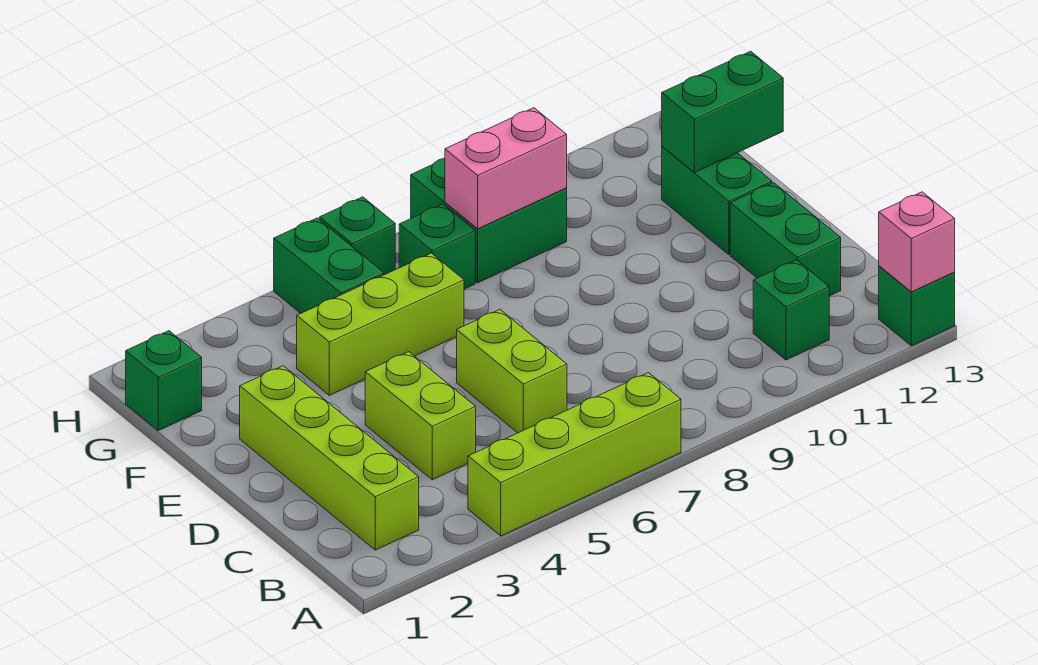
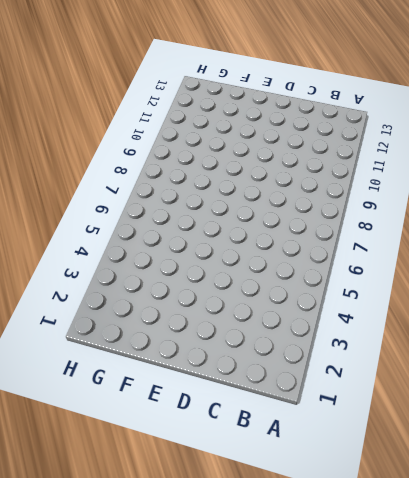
none -> lime brick A4:A7 level 1
none -> green brick A13 level 1
none -> lime brick B2:E2 level 1

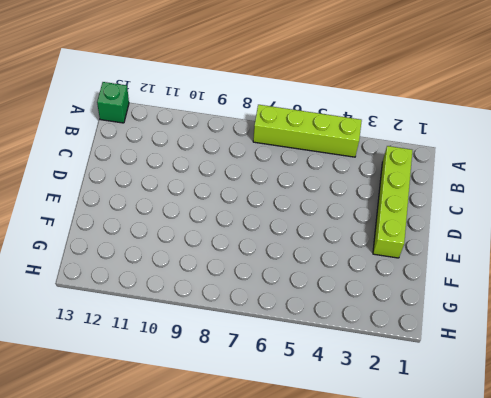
none -> green brick B11 level 1
none -> lime brick C4:D4 level 1
none -> lime brick C6:D6 level 1

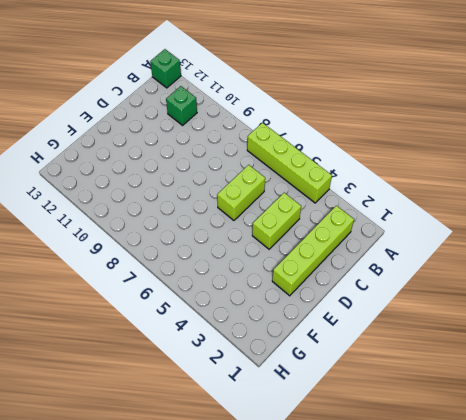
none -> green brick C12:D12 level 1
none -> green brick E12:F12 level 1
none -> lime brick F4:F6 level 1

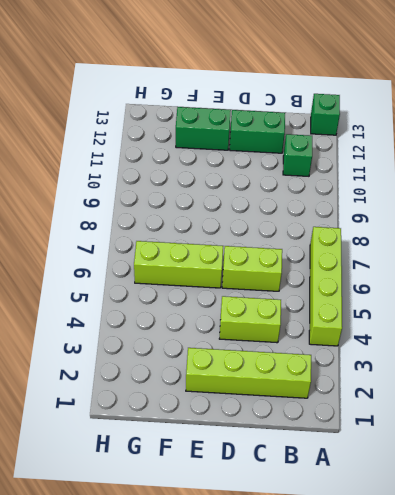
lime brick E6:G6 level 1 -> lime brick F4:F6 level 1
none -> green brick G1 level 1
none -> green brick G5:H5 level 1
none -> green brick G7 level 1

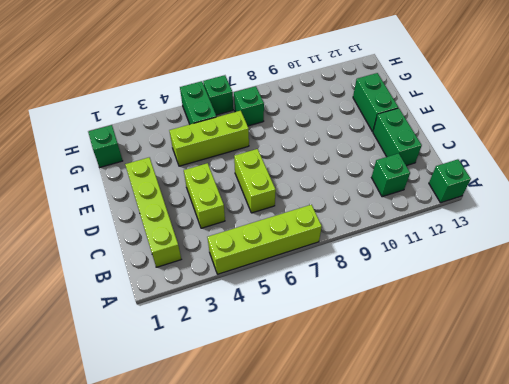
none -> green brick G8:H9 level 1
none -> pink brick A13 level 2
none -> green brick F12:F13 level 2

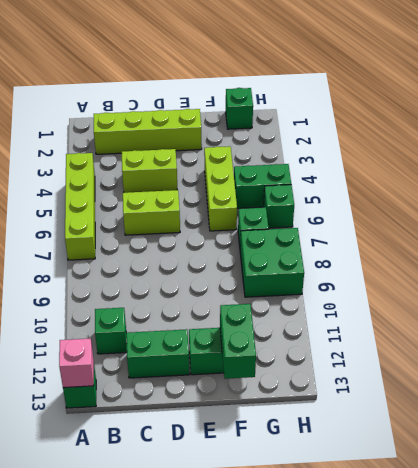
none -> pink brick G8:G9 level 2

